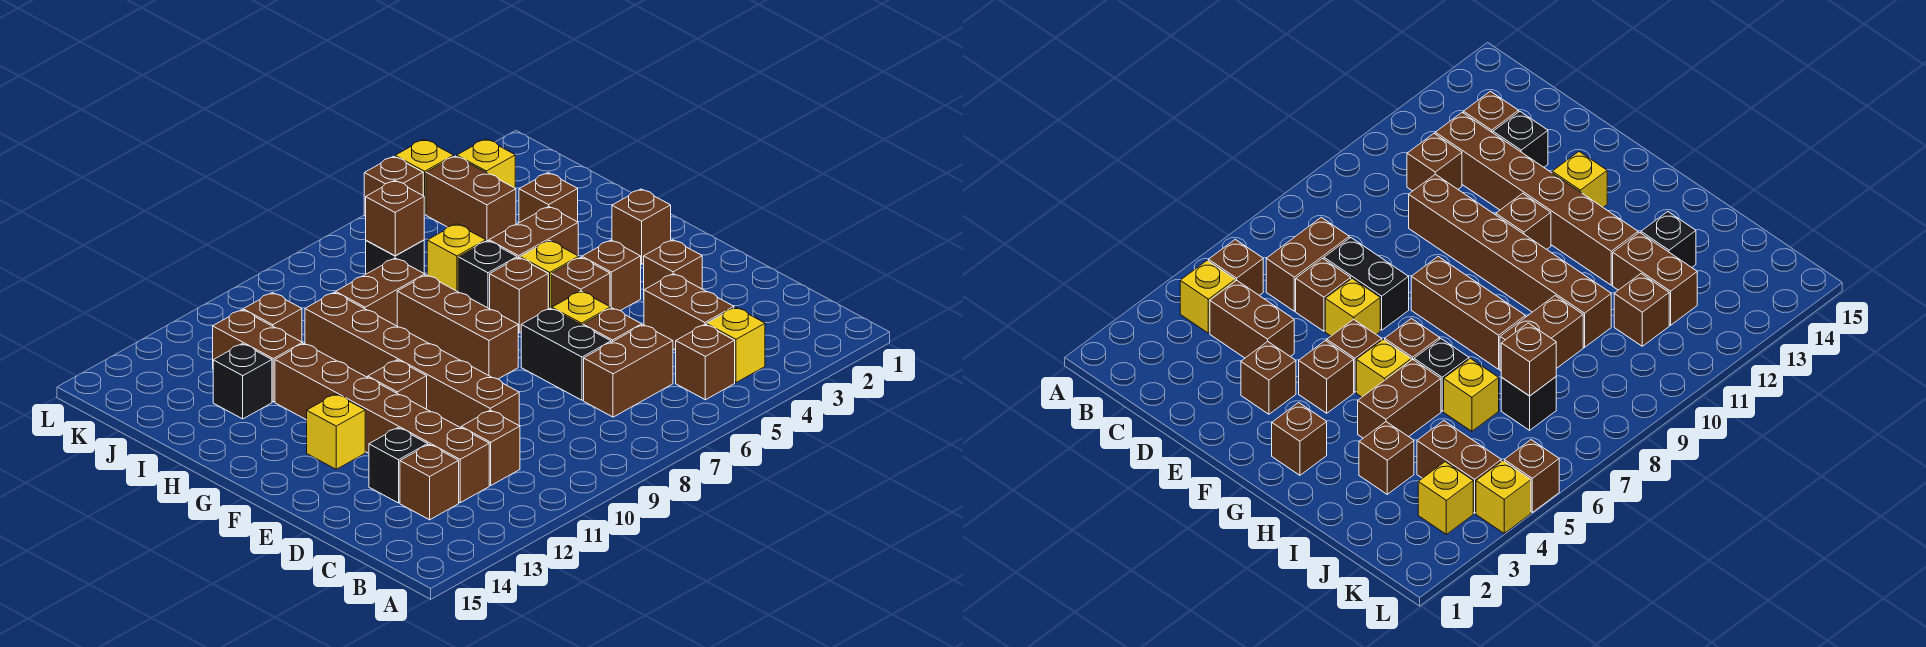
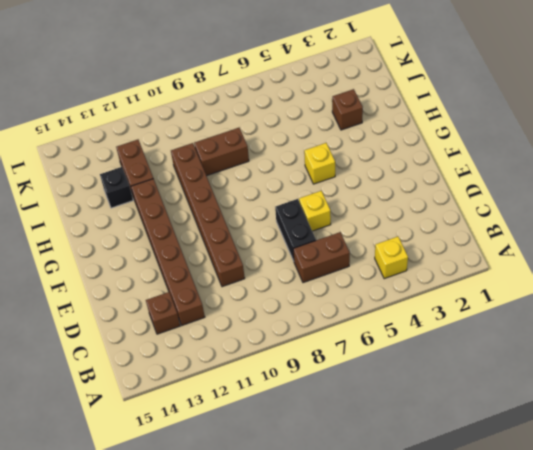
none -> brown brick B5 level 1
none -> brown brick C4:D4 level 1
none -> brown brick C11 level 1
none -> brown brick D6 level 1

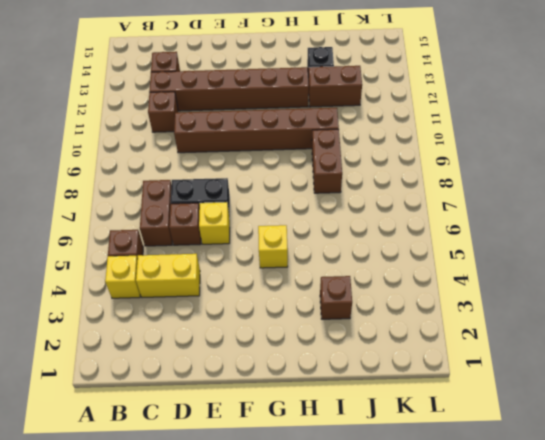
yellow brick C4:D4 level 1 -> brown brick C4:D4 level 1
none -> black brick D13 level 1
none -> brown brick E3 level 1
none -> brown brick F4 level 1
none -> brown brick F5 level 1

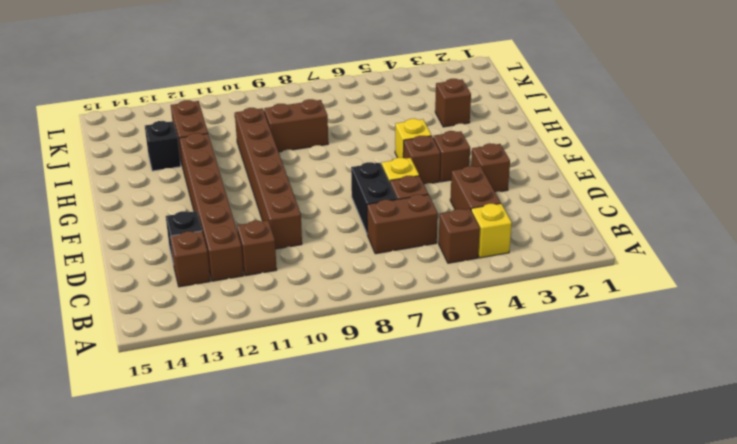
none -> brown brick F8:H8 level 1
none -> brown brick F11 level 1
none -> yellow brick F13 level 1
none -> brown brick G2 level 1

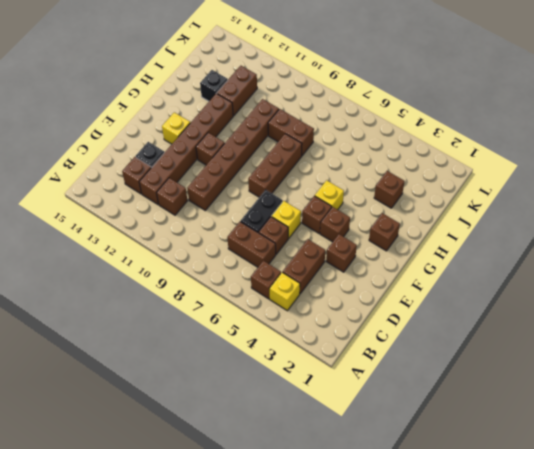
none -> brown brick G6 level 1
none -> brown brick H4:H5 level 1
none -> black brick H6 level 1
none -> yellow brick I6 level 1

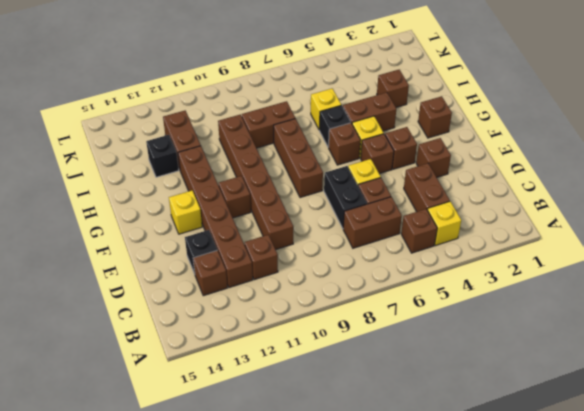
none -> brown brick J4:K4 level 1
none -> black brick J7 level 1
none -> brown brick J11 level 1
none -> yellow brick K3 level 1

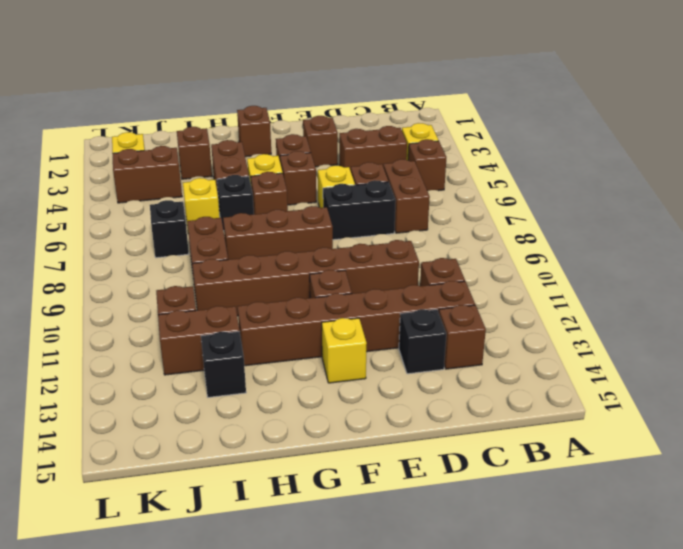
none -> yellow brick L4 level 1
none -> brown brick L5 level 1
none -> brown brick J7 level 2

